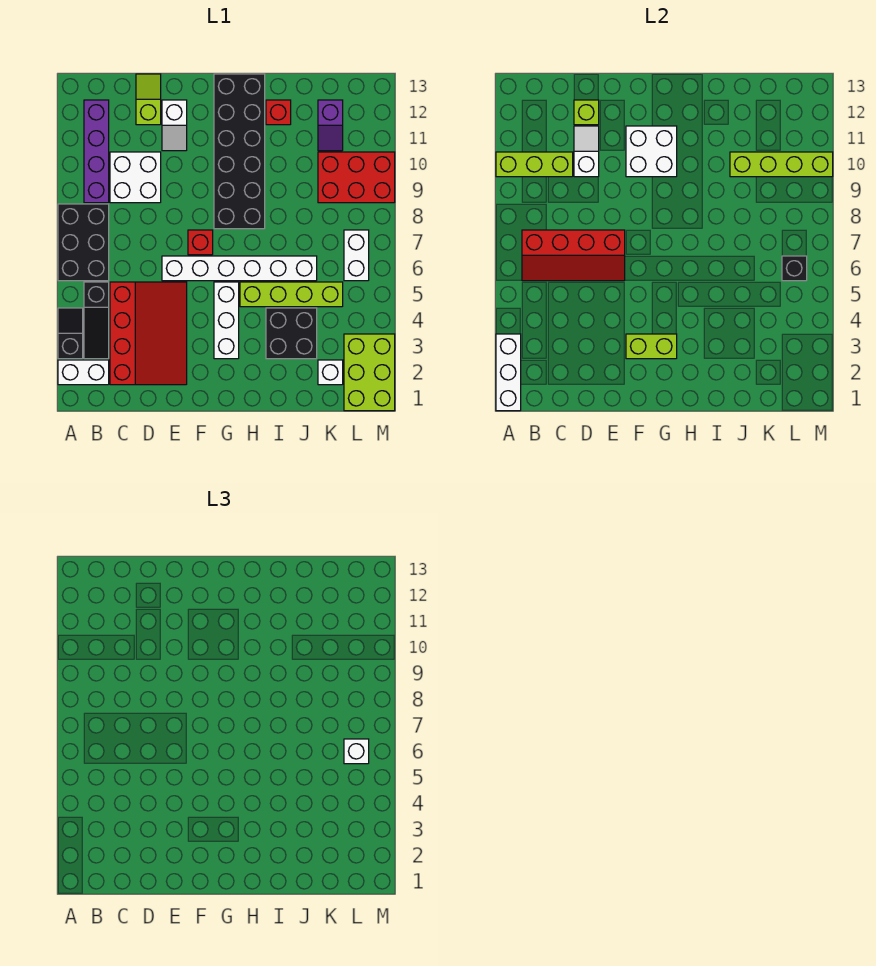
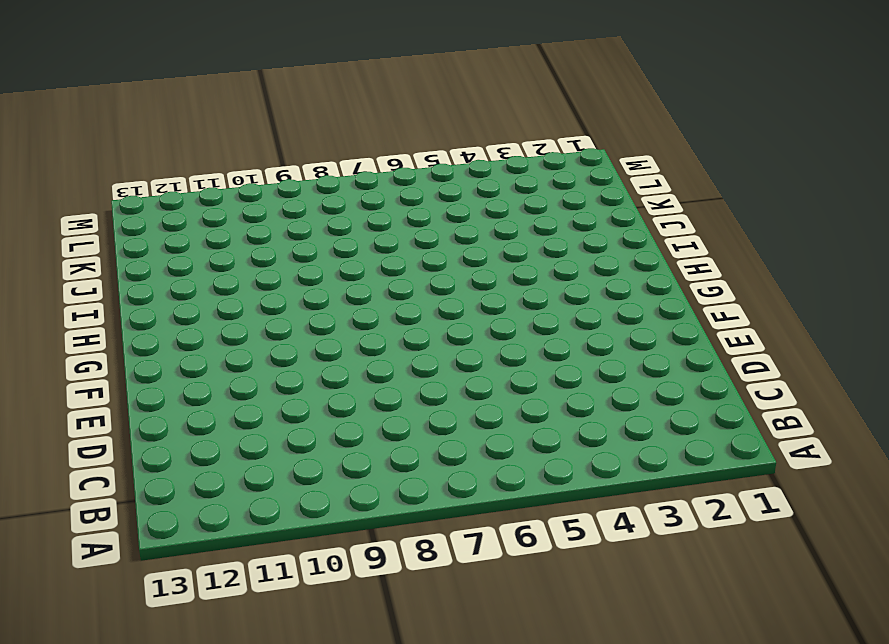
none -> white brick A2:B2 level 1
none -> black slope A3:A4 level 1 top 3
none -> black brick A6:B8 level 1
none -> black slope B3:B5 level 1 top 5

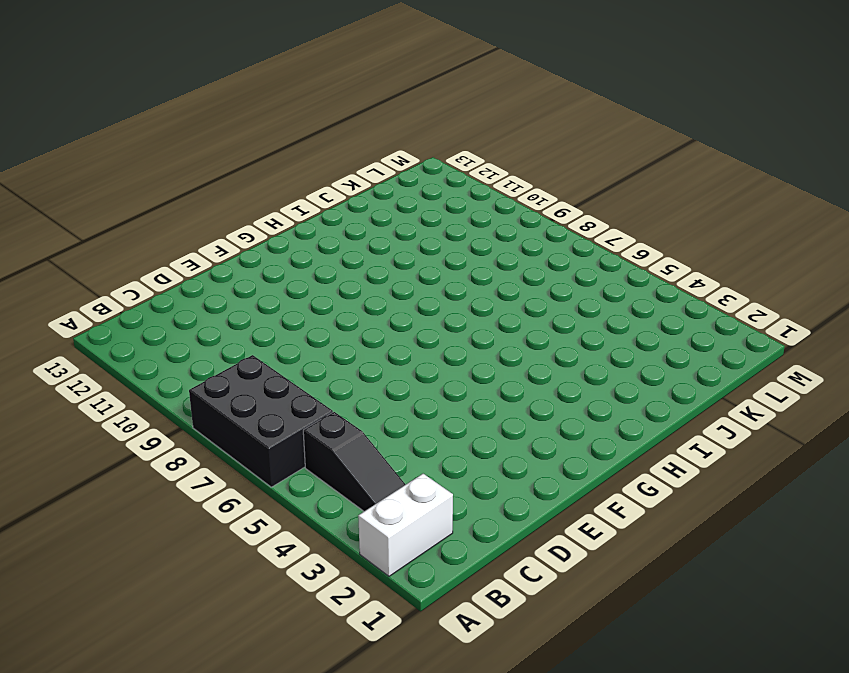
none -> black slope A3:A4 level 1 top 3
none -> purple brick B9:B12 level 1
none -> red slope C2:E5 level 1 top C
none -> white brick C9:D10 level 1

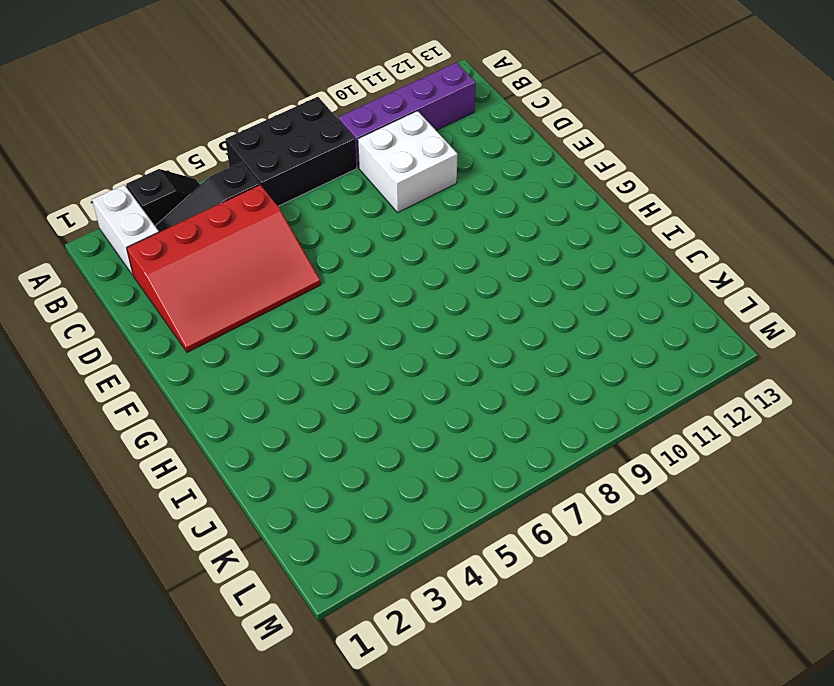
none -> lime slope D12:D13 level 1 top 12
none -> white brick E6:J6 level 1
none -> white slope E11:E12 level 1 top 12
none -> red brick F7 level 1

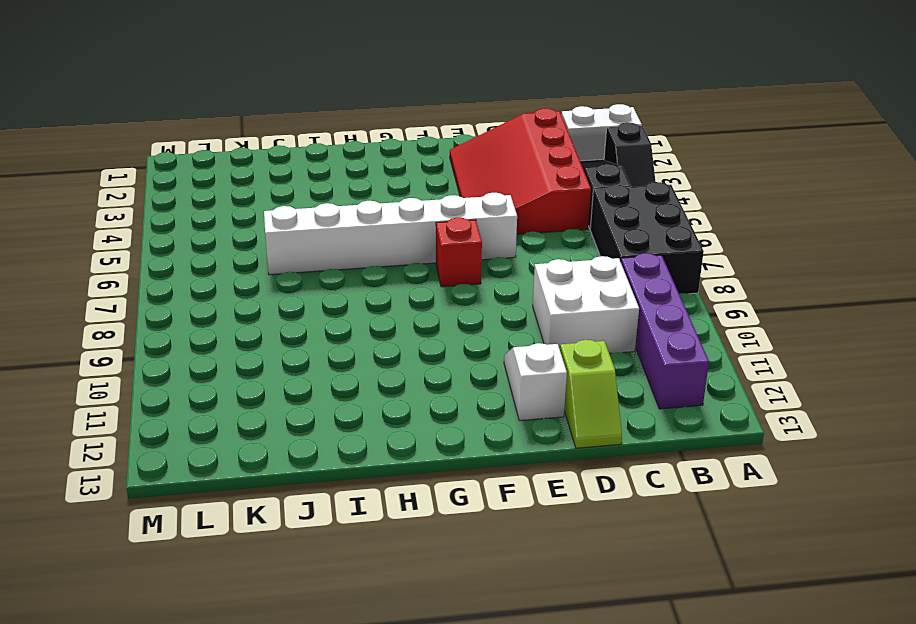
none -> white brick G3:G5 level 1
none -> black brick G8:H13 level 1
none -> lime brick H5:K5 level 1
none -> black brick I3:J4 level 1

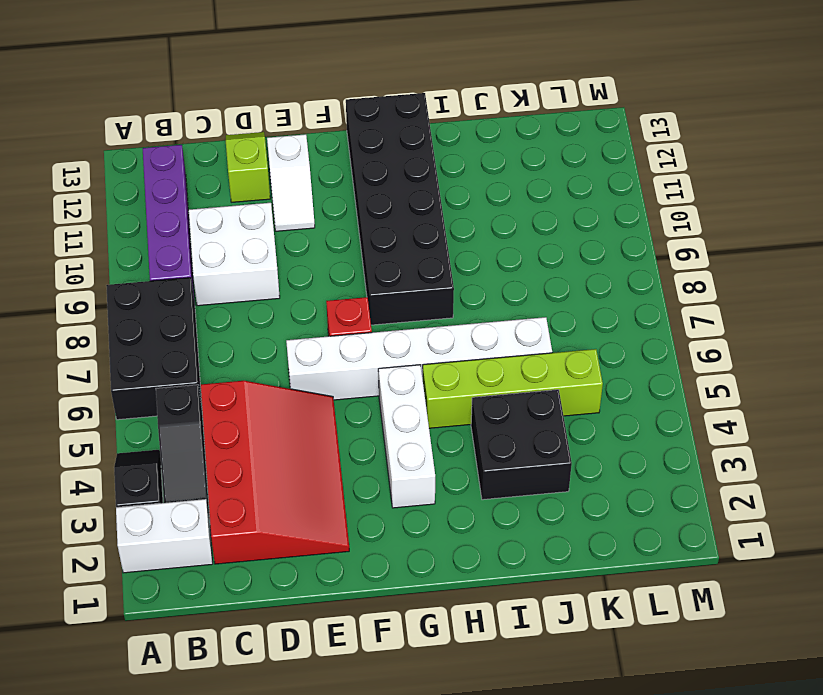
none -> red brick I12 level 1
none -> white brick K2 level 1
none -> red brick K9:M10 level 1
none -> purple slope K11:K12 level 1 top 12

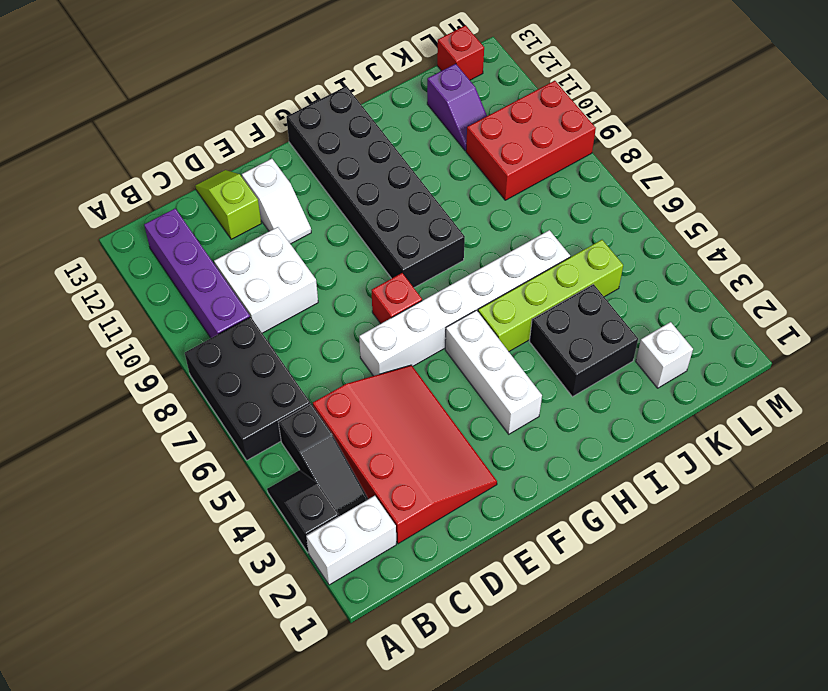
red brick L13 level 1 -> red brick I12 level 1
none -> lime brick L1:M3 level 1
none -> white brick L6:L7 level 1
none -> white brick A1:A3 level 2
none -> lime brick A10:C10 level 2

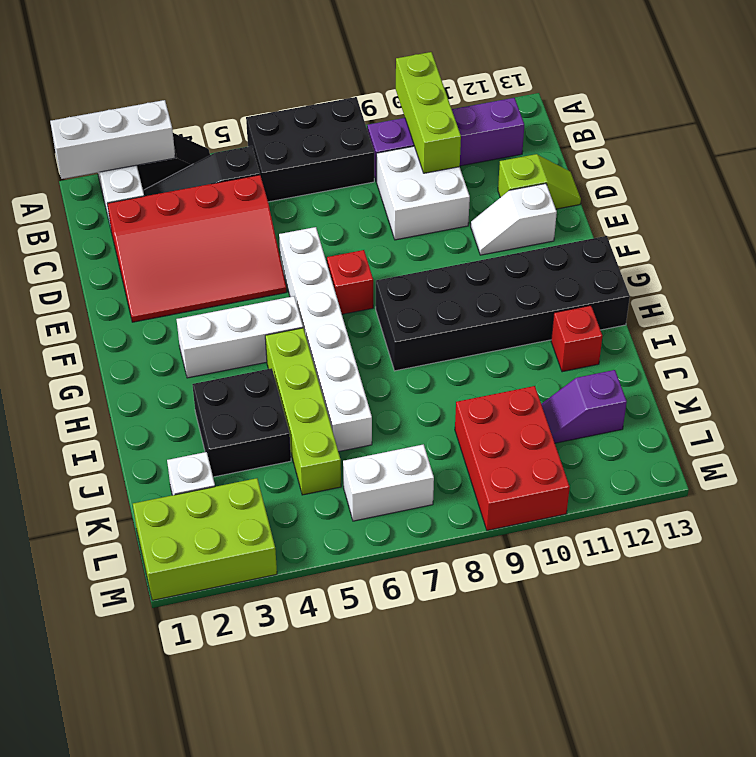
none -> red slope B6:E7 level 2 top 7
none -> white slope D10:D11 level 2 top 10
none -> lime brick D12 level 2
none -> lime brick F3:G3 level 2

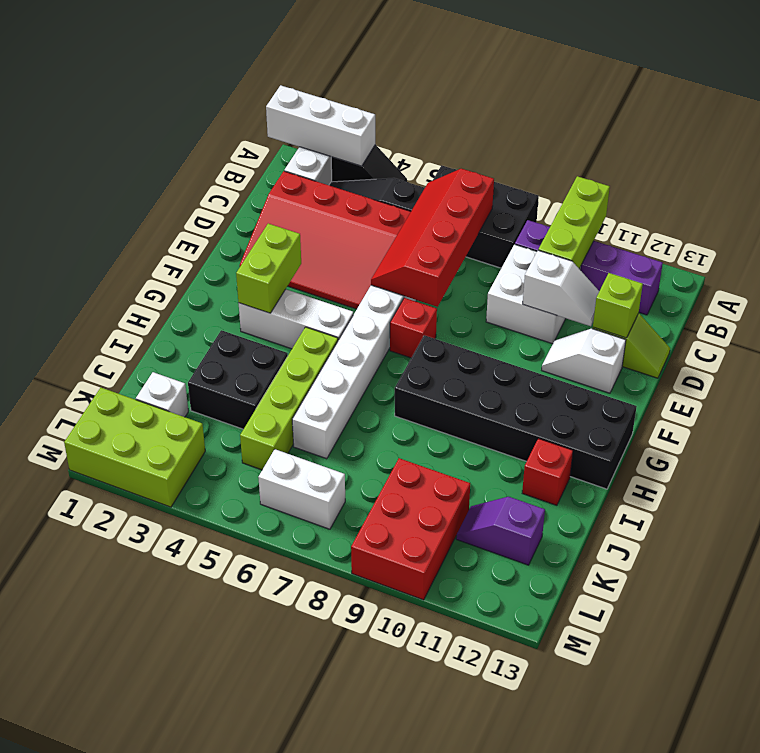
none -> white brick F10:G11 level 2
none -> lime brick J10:M10 level 2
none -> black brick L6 level 2
none -> white brick L6 level 3

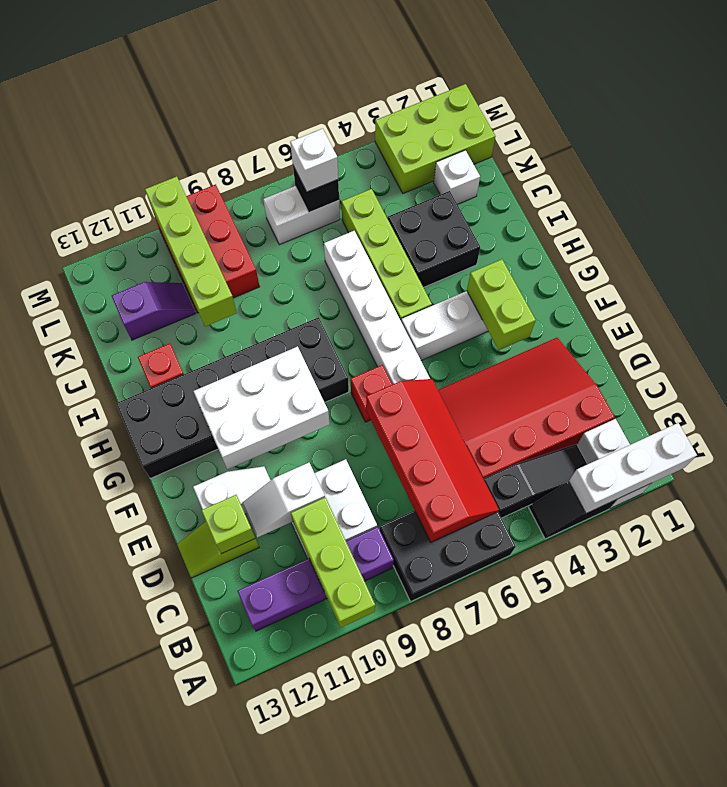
white brick F9:G11 level 2 -> white brick F10:G11 level 2

